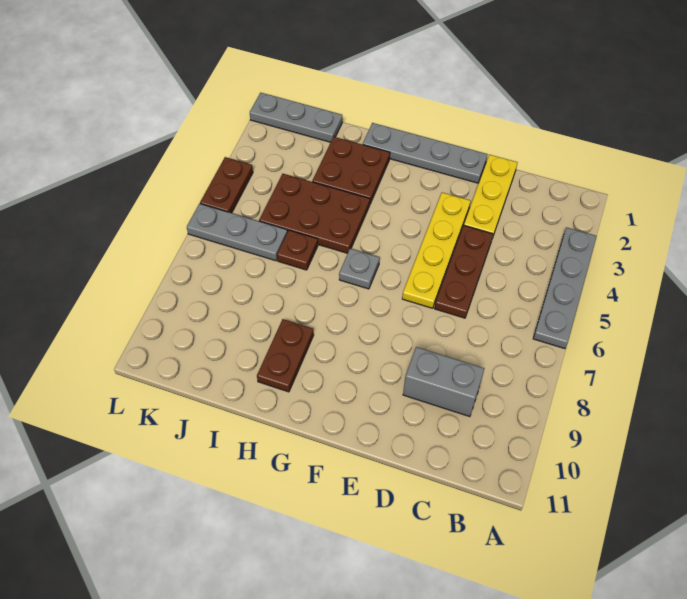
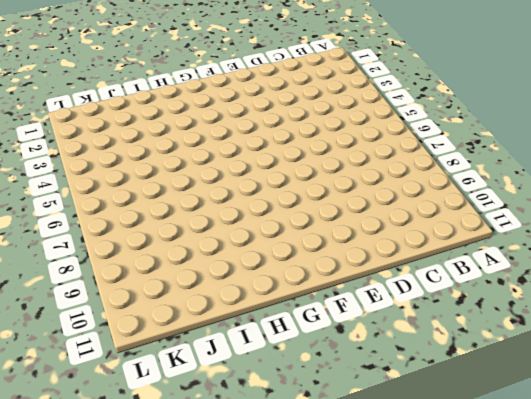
none -> grey plate A3:A6 level 1
none -> grey brick C9:D9 level 1
none -> yellow plate D1:D3 level 1

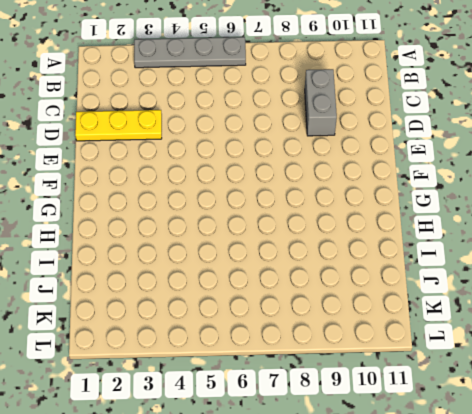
none -> brown plate D4:D6 level 1
none -> grey plate E1:H1 level 1
none -> yellow plate E3:E6 level 1

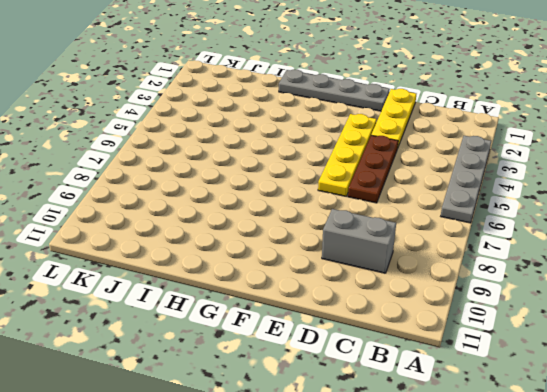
none -> grey plate G6 level 1
none -> brown plate H2:I3 level 1
none -> brown plate H4:J5 level 1

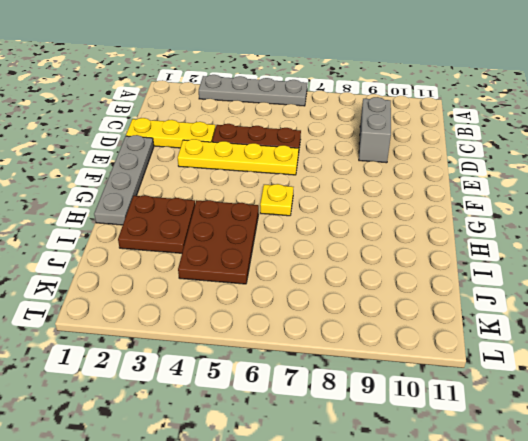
yellow plate G6 level 1 -> grey plate G6 level 1
none -> brown plate H9:H10 level 1
none -> brown plate I6 level 1
none -> grey plate J1:L1 level 1

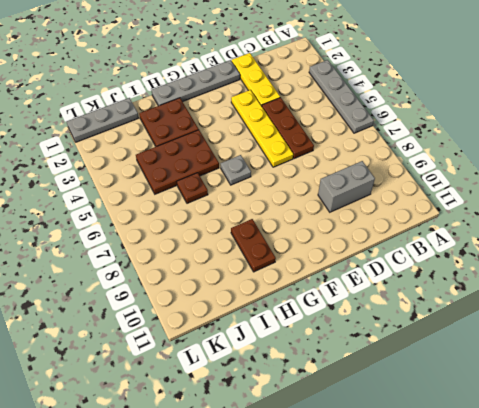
none -> grey plate J6:L6 level 1
none -> brown plate L4:L5 level 1

